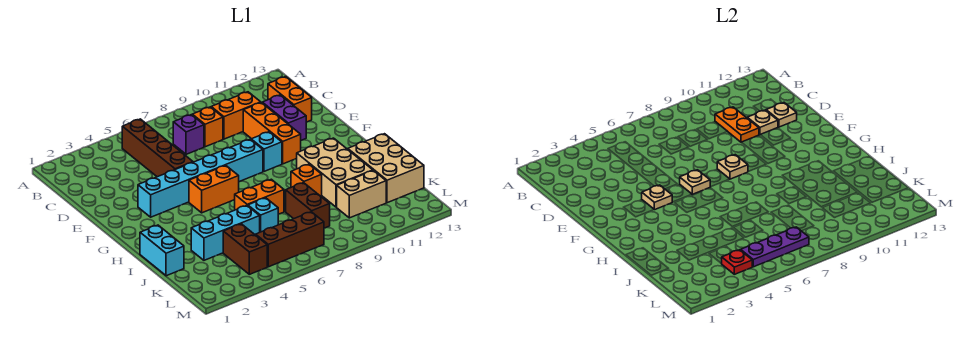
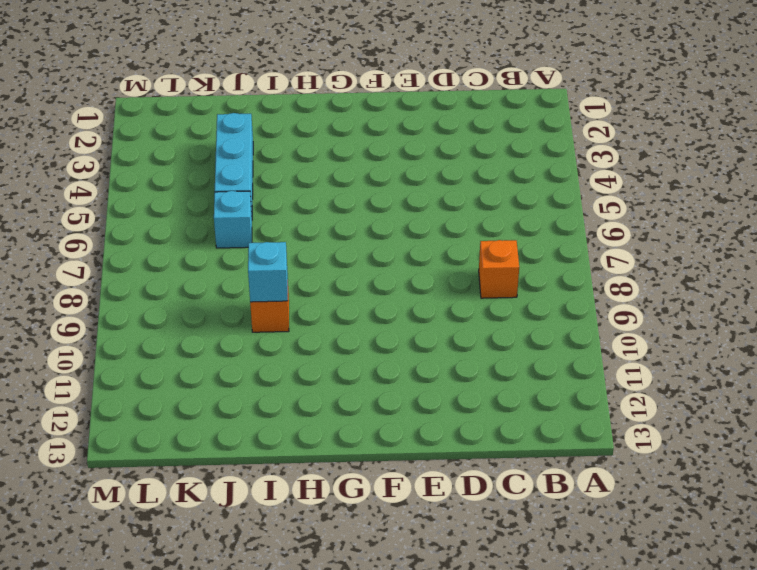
cyan brick I9 level 2 -> cyan brick F9 level 1
none -> brown brick B5:E5 level 1
none -> purple brick C7 level 1
none -> orange brick C9:C10 level 1

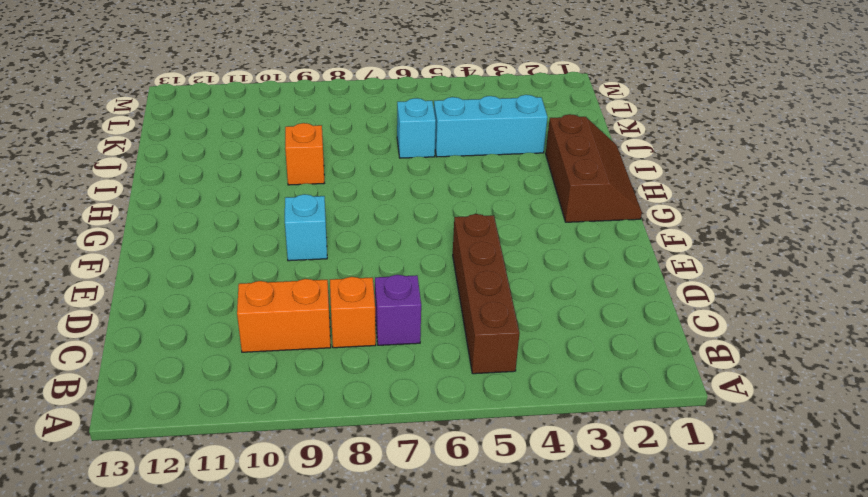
brown slope G1:I2 level 1 top 2 -> cyan brick I1:J1 level 1
none -> orange brick C12:D12 level 1
none -> orange brick D10:F10 level 1
none -> purple brick D11:E11 level 1

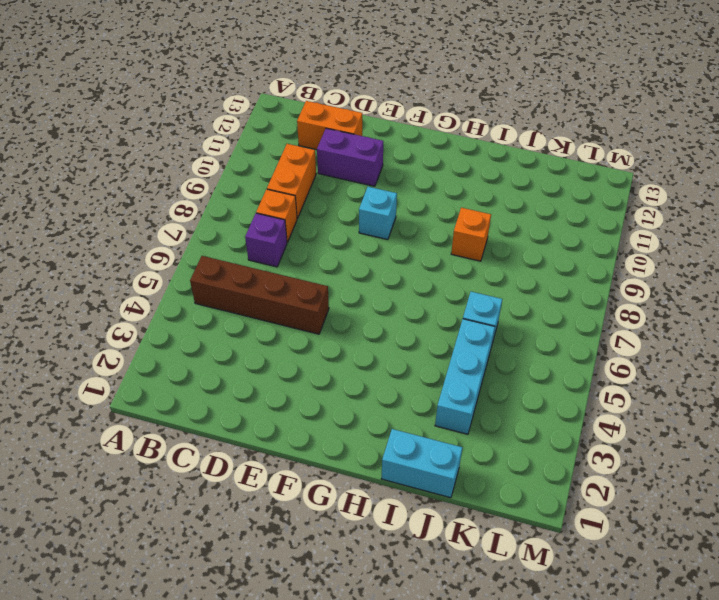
none -> orange brick D10:F10 level 1
none -> cyan brick F3:F8 level 1
none -> orange brick G5:G6 level 1

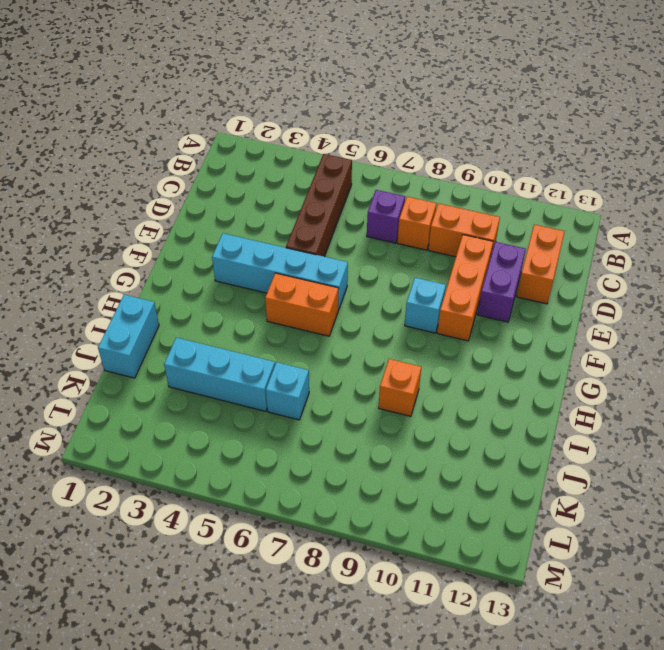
cyan brick F3:F6 level 1 -> cyan brick F3:F8 level 1
none -> tan brick H10:J11 level 1
none -> orange brick I6:I7 level 1
none -> tan brick I12:K13 level 1

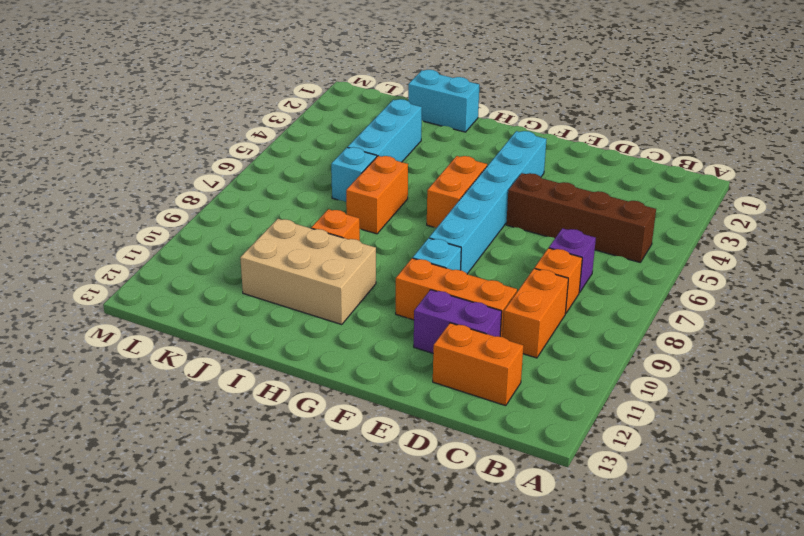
none -> tan brick I12:K13 level 1
none -> brown brick J8:K8 level 1
none -> brown brick K4:L4 level 1

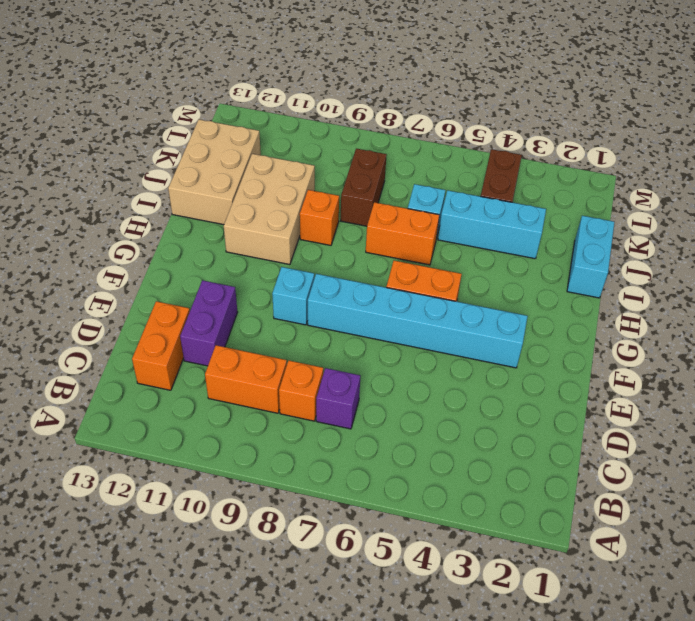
none -> brown brick B5:E5 level 1
none -> orange brick D10:F10 level 1
none -> tan brick K10:K11 level 1

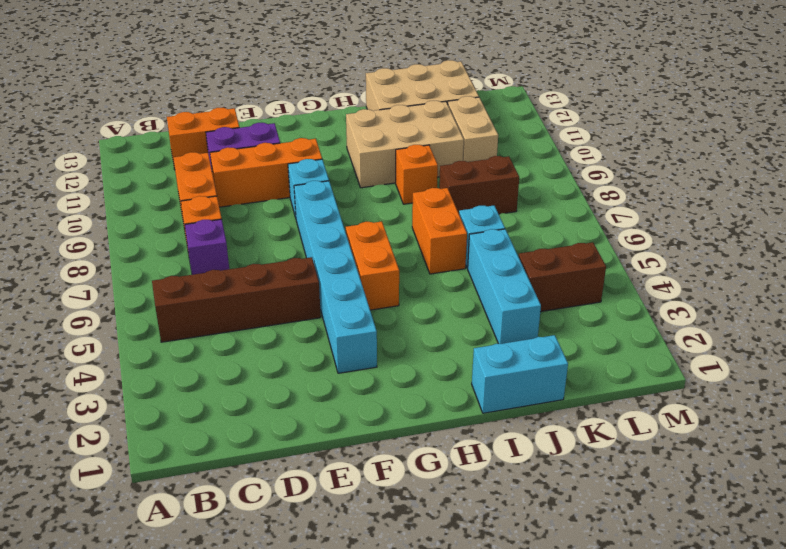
none -> brown brick L5:L7 level 1
none -> orange plate C10:D10 level 2
none -> tan plate D11 level 2

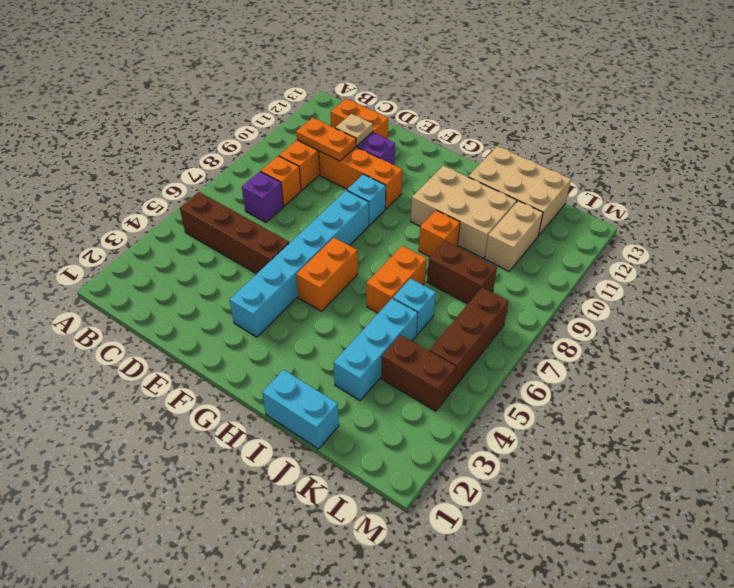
none -> tan plate D12 level 2
none -> tan plate F4 level 2
none -> tan plate F6 level 2

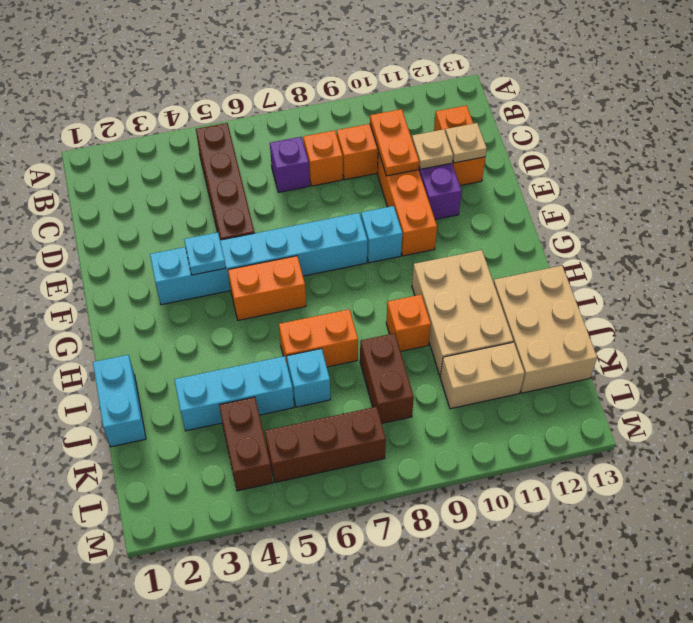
cyan plate F4 level 2 -> tan plate F4 level 2
none -> tan plate F6 level 2
none -> tan plate F8 level 2
none -> red plate L4 level 2

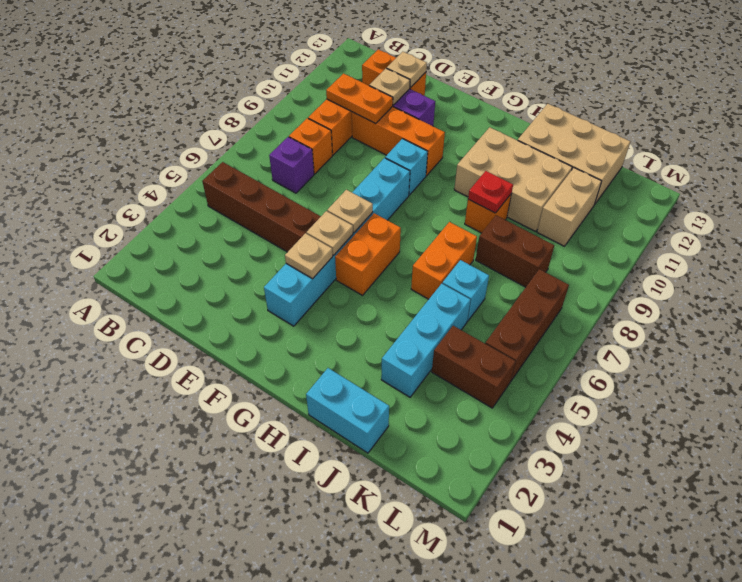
tan plate F5 level 2 -> tan plate F8 level 2
red plate I9 level 2 -> red plate L4 level 2
none -> purple plate L5:L7 level 2

